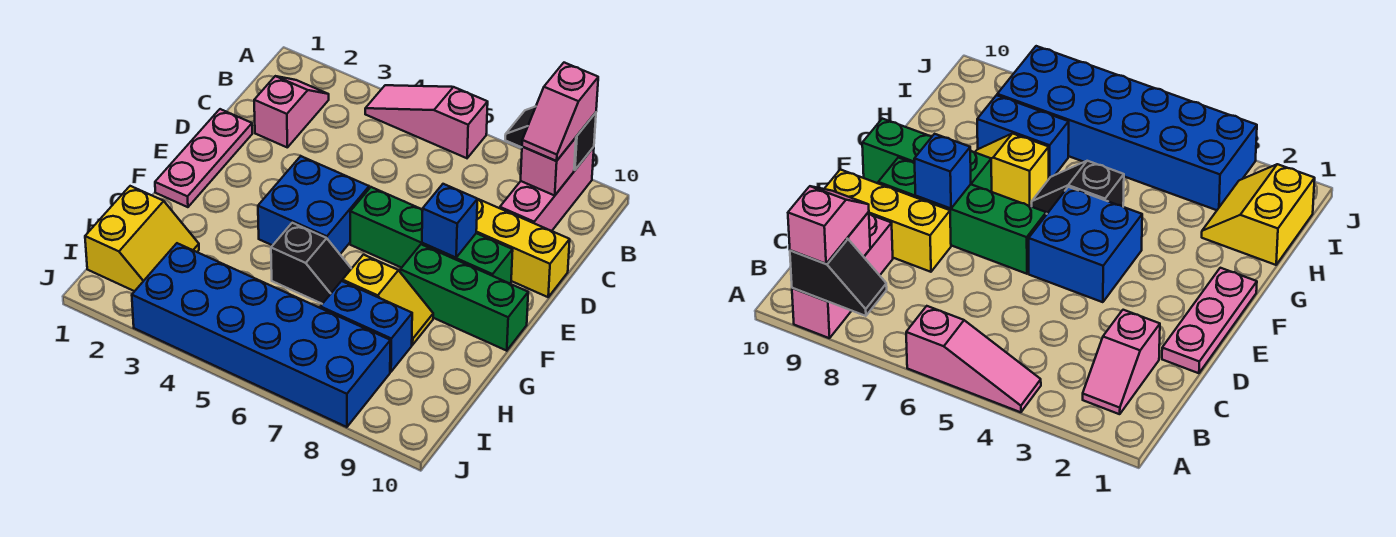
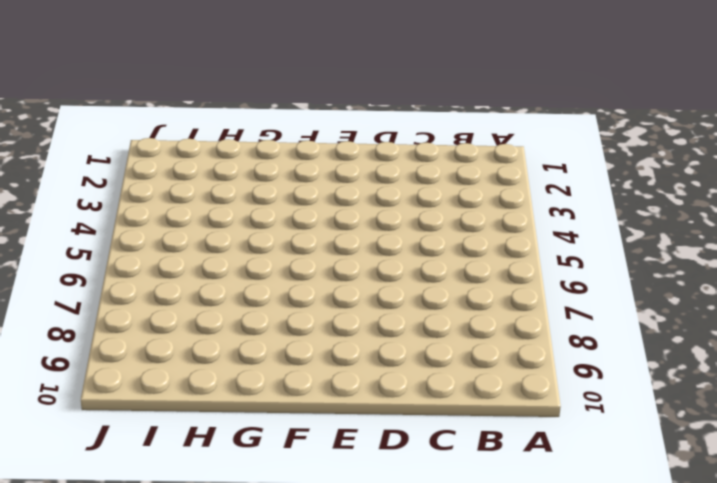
none -> pink slope A4:A6 level 1 top 6
none -> pink brick A9:C9 level 1
none -> pink slope B2:C2 level 1 top C

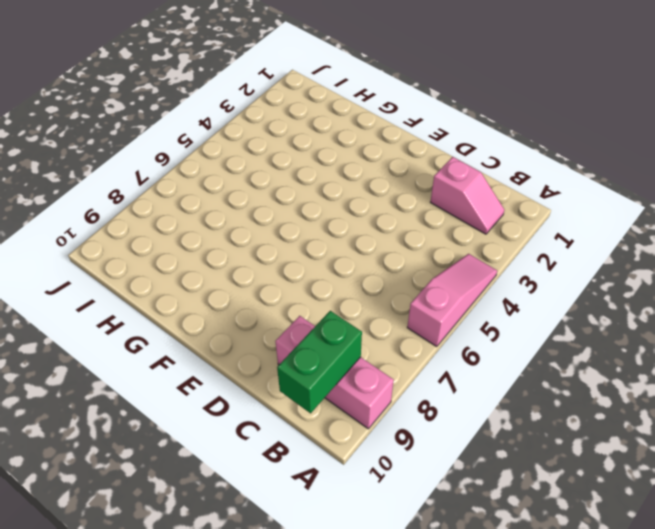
green brick B9:B10 level 2 -> pink brick B9 level 2
none -> pink plate D1:F1 level 1
none -> yellow brick D8:D10 level 1
none -> blue brick E4:F5 level 1

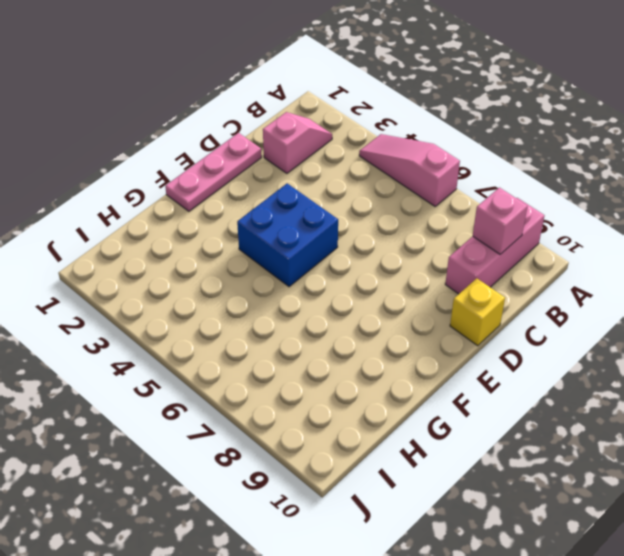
yellow brick D10 level 1 -> yellow brick D8:D10 level 1
none -> green brick E6:E9 level 1
none -> green brick F8:F10 level 1
none -> black slope G5:G6 level 1 top 5

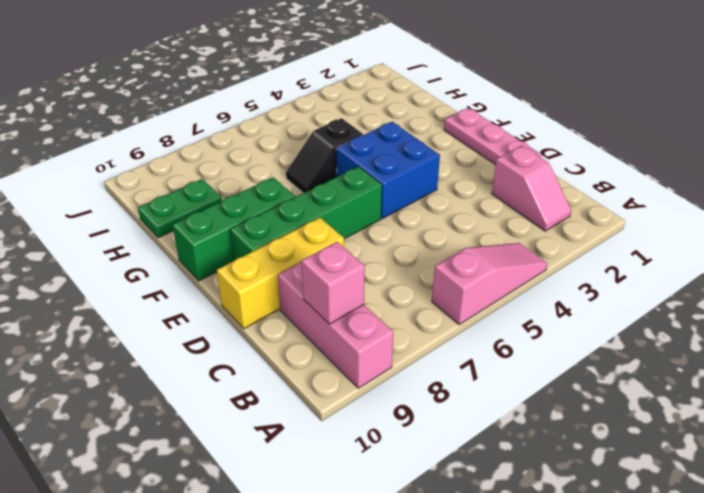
green plate H9:H10 level 1 -> none
none -> yellow slope G7:G8 level 1 top 7
none -> yellow slope H1:I2 level 1 top 1
none -> blue brick H7:H8 level 1

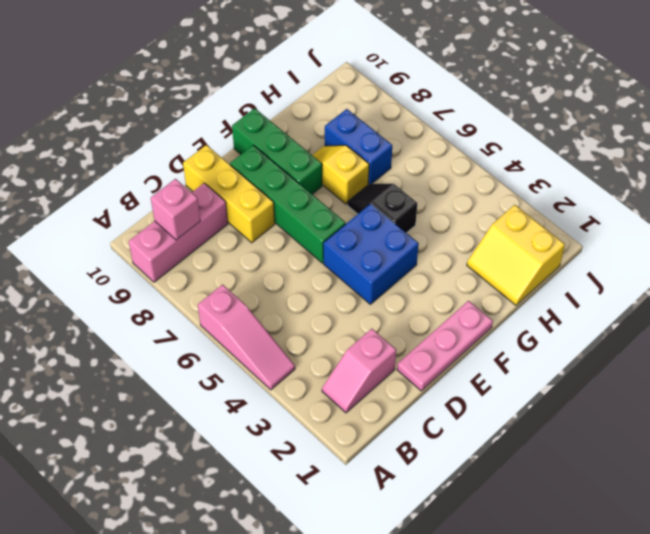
yellow slope H1:I2 level 1 top I -> yellow slope H1:I2 level 1 top 1
none -> blue brick I3:J8 level 1
none -> black slope A8:A9 level 2 top 9
none -> blue brick E8 level 2

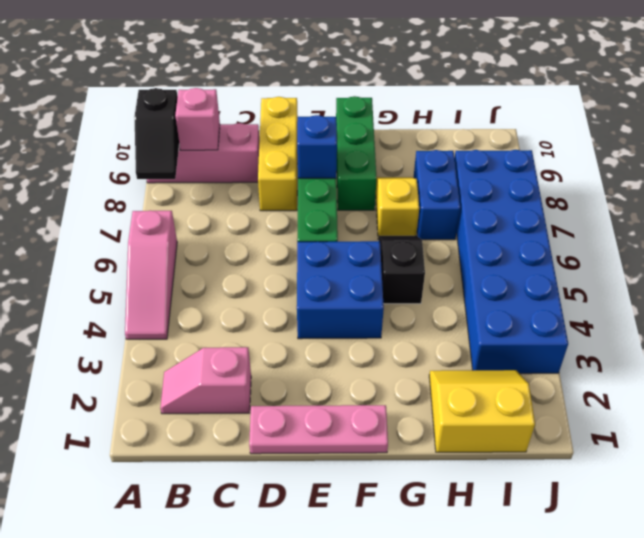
none -> pink slope A9:B9 level 3 top A

